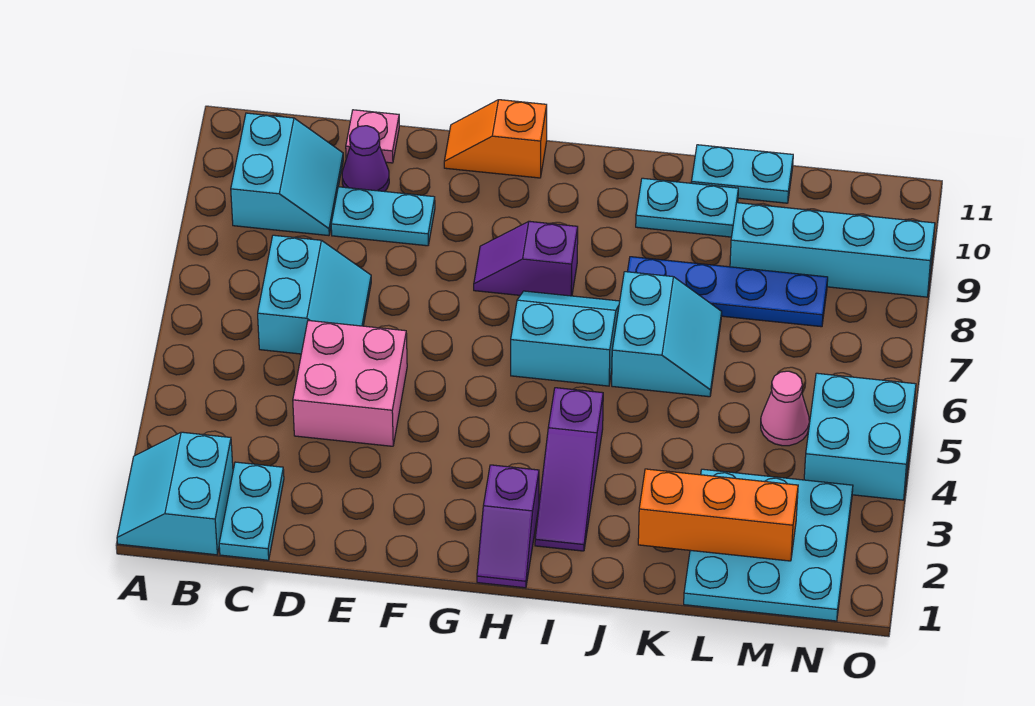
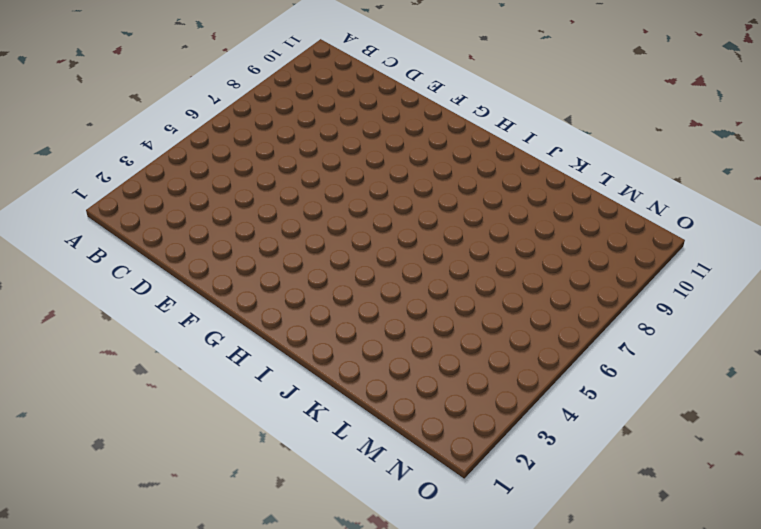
none -> cyan slope A1:B2 level 1 top B
none -> cyan slope B9:C10 level 1 top B
none -> cyan plate C1:C2 level 1

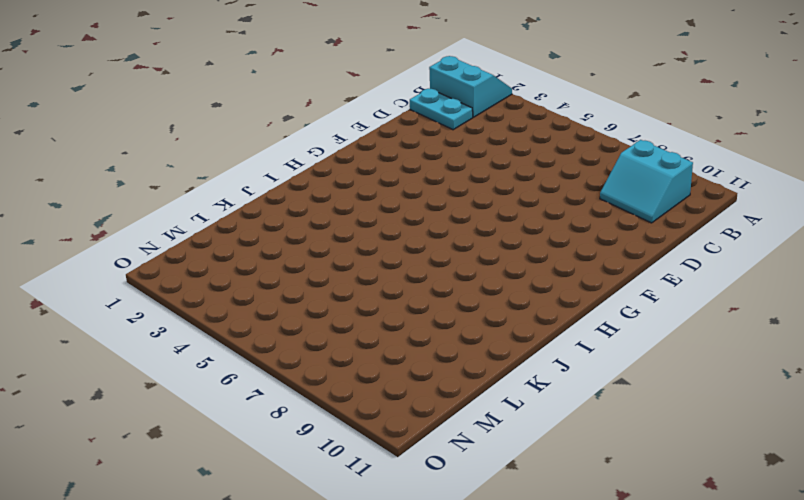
none -> cyan slope C6:D7 level 1 top C
none -> pink brick D4:E5 level 1
none -> cyan plate D9:E9 level 1

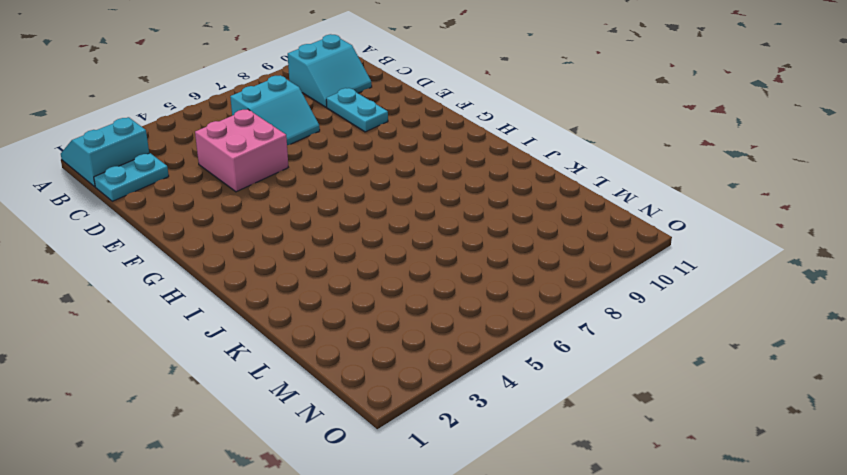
none -> purple cone D10 level 1
none -> pink plate D11 level 1
none -> orange slope F11:G11 level 1 top G

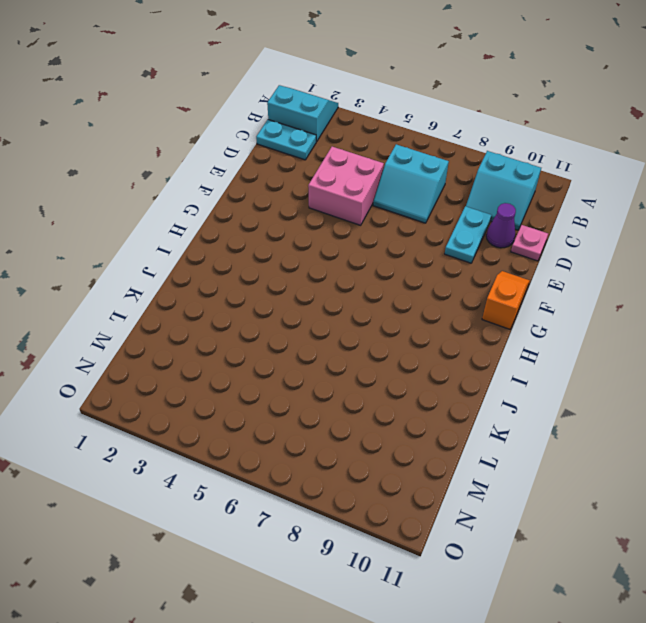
none -> purple slope G8:H8 level 1 top H
none -> purple slope H1:H2 level 1 top 2
none -> cyan slope H6:I7 level 1 top 6

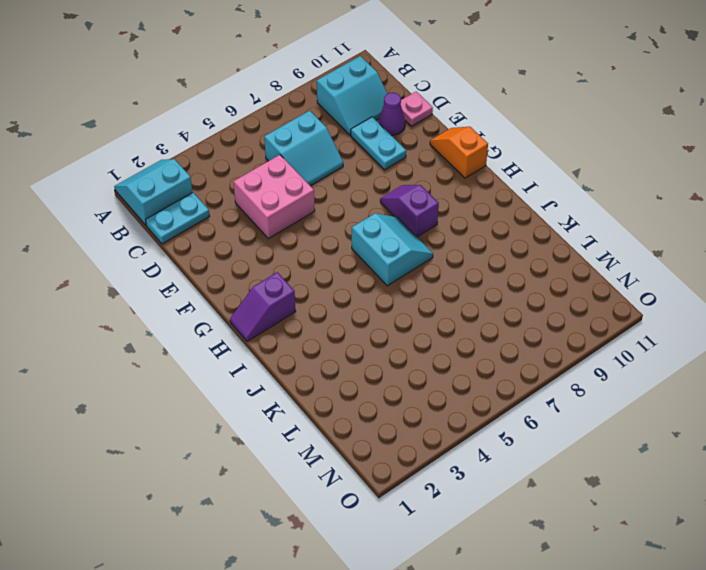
none -> purple slope I2:I4 level 1 top 4
none -> cyan slope J6:K7 level 1 top J
none -> blue plate J8:M8 level 1

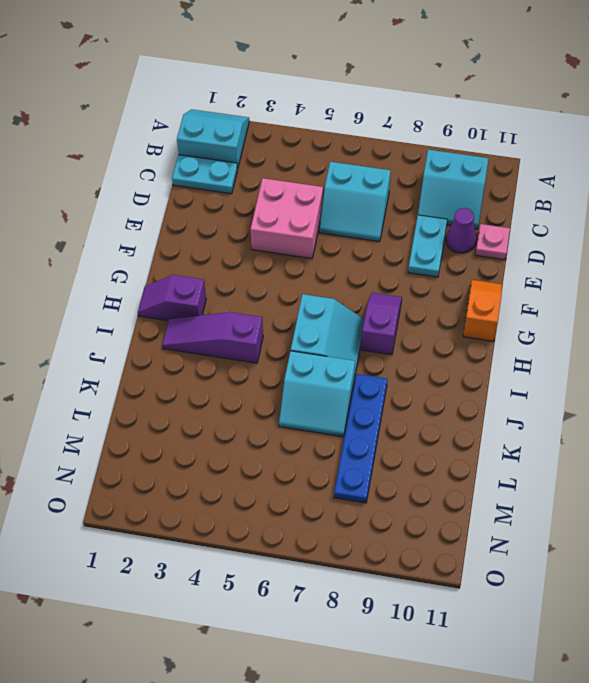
none -> cyan plate J10:K10 level 1
none -> cyan plate K11:L11 level 1
none -> cyan plate L1:N3 level 1

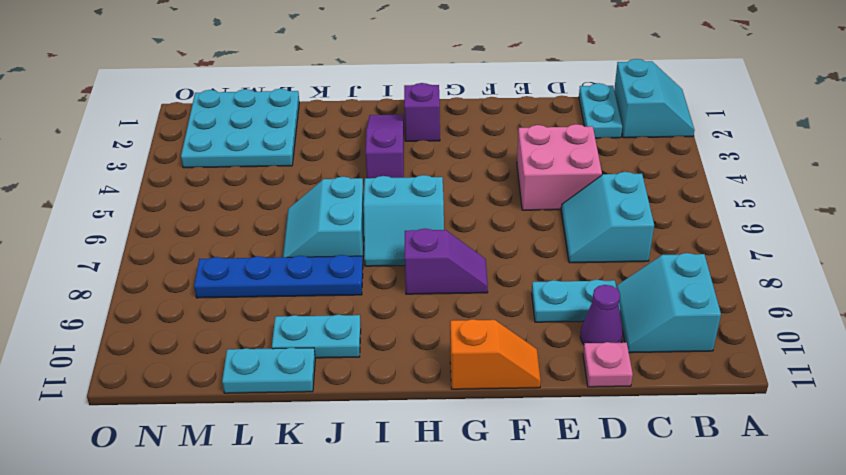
none -> cyan brick L9:O9 level 1
none -> pink cone M5 level 1
none -> cyan brick N4:O5 level 1

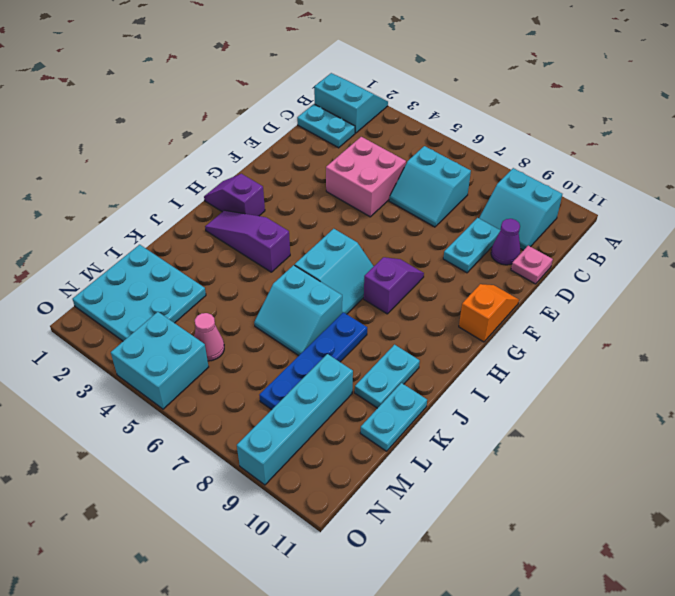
none -> orange brick K2:M2 level 2

